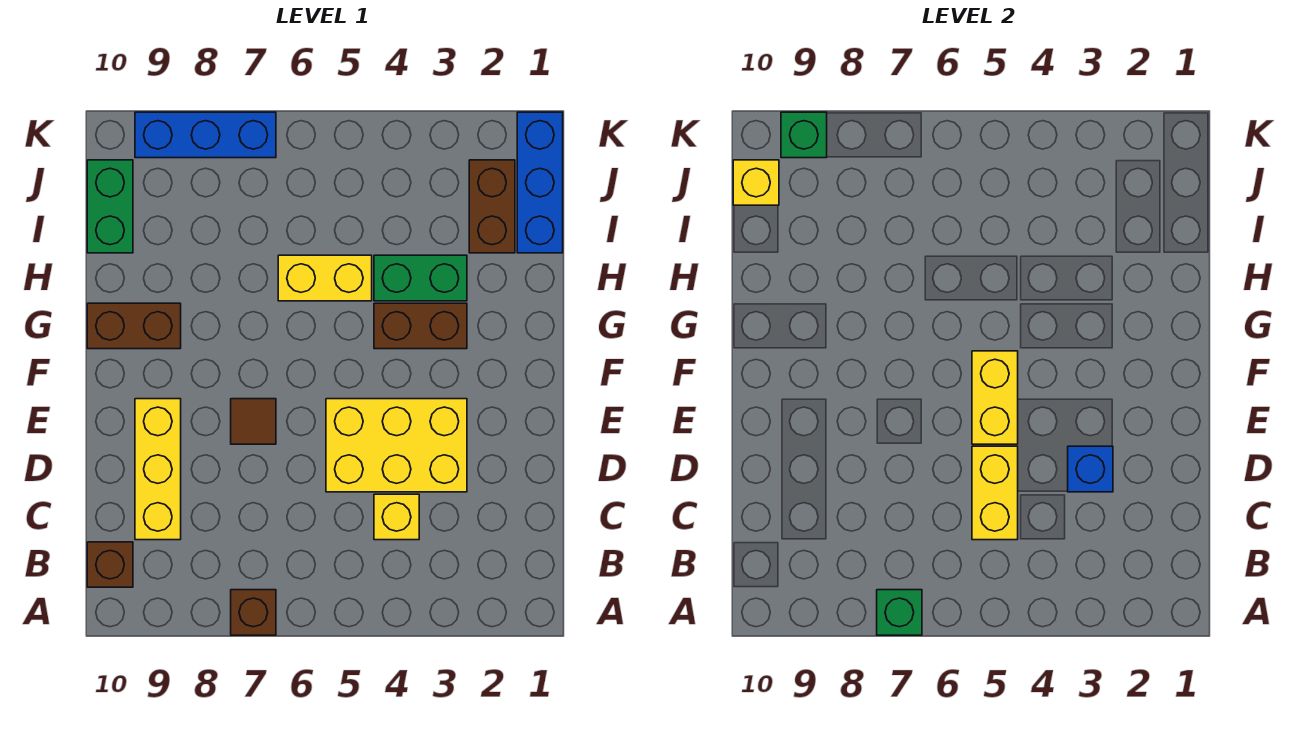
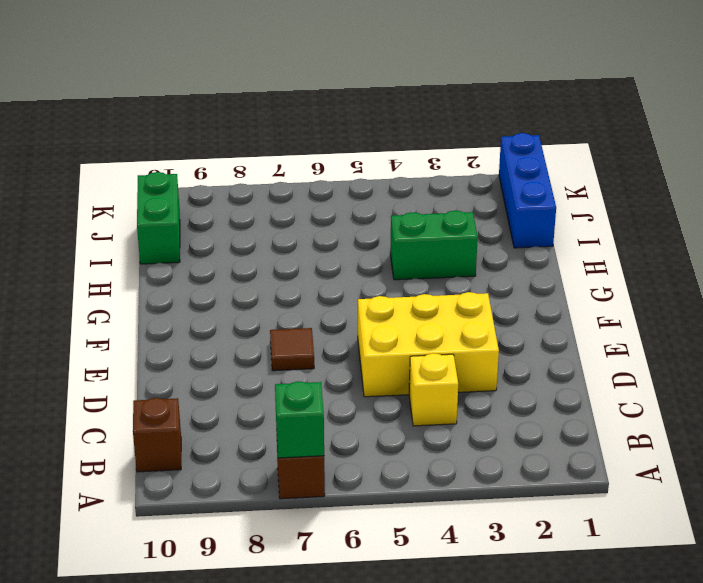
none -> yellow brick C9:E9 level 1
none -> brown brick G3:G4 level 1
none -> brown brick G9:G10 level 1

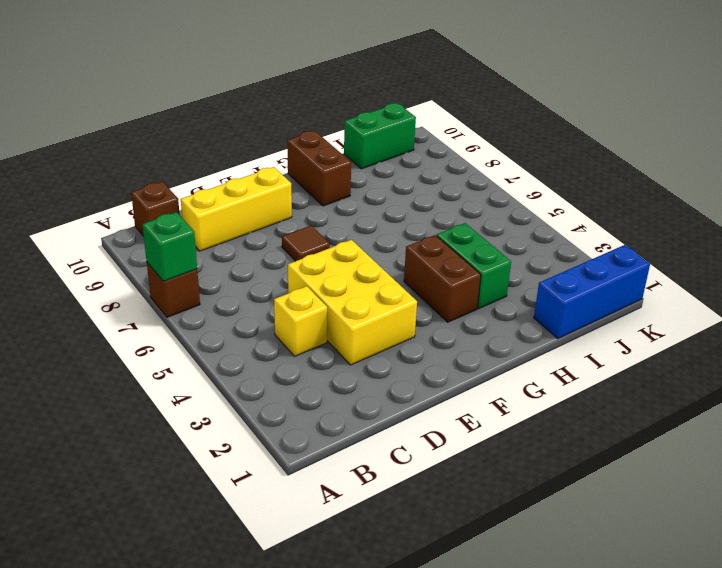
none -> yellow brick H5:H6 level 1
none -> brown brick I2:J2 level 1
none -> blue brick K7:K9 level 1

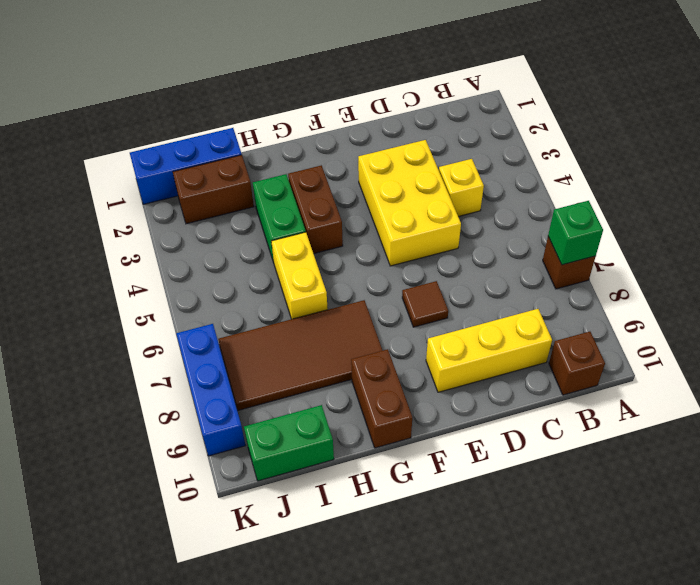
brown tile G7:J8 level 1 -> none
none -> yellow brick C5:D5 level 2
none -> blue brick D3 level 2
none -> yellow brick E5:F5 level 2

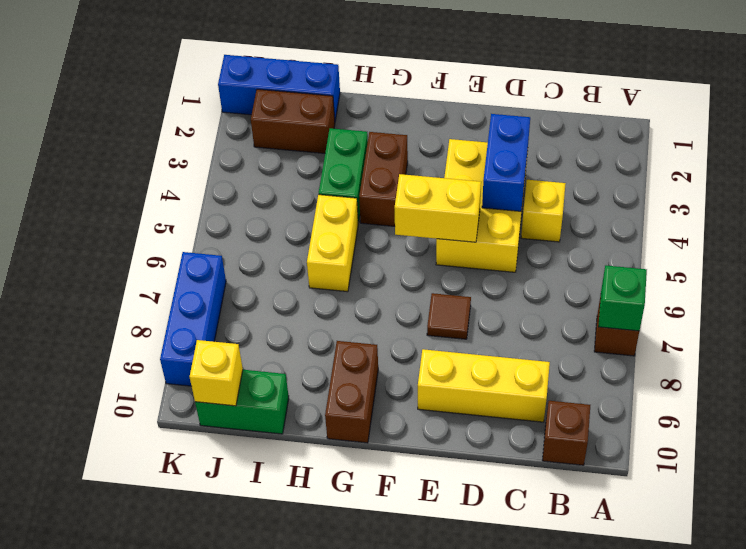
blue brick D3:D4 level 2 -> blue brick D3 level 2
none -> yellow brick C5:D5 level 2
none -> green brick K9 level 2

